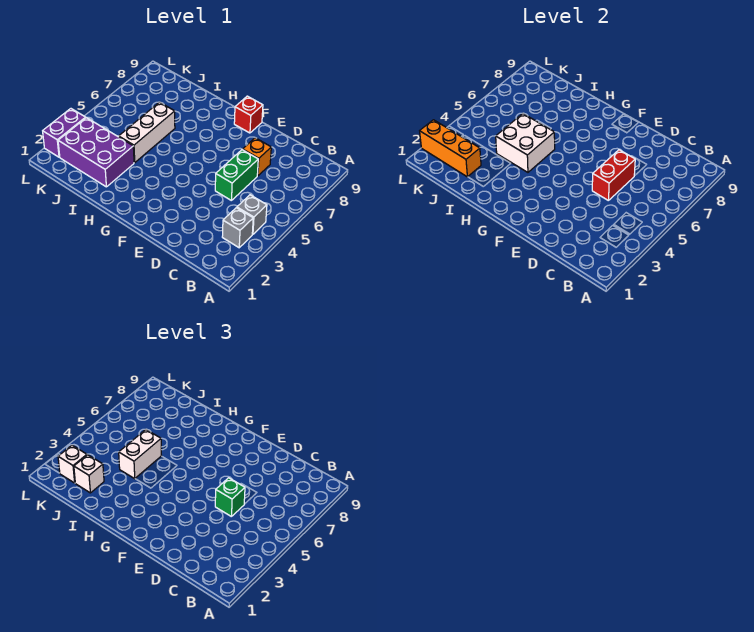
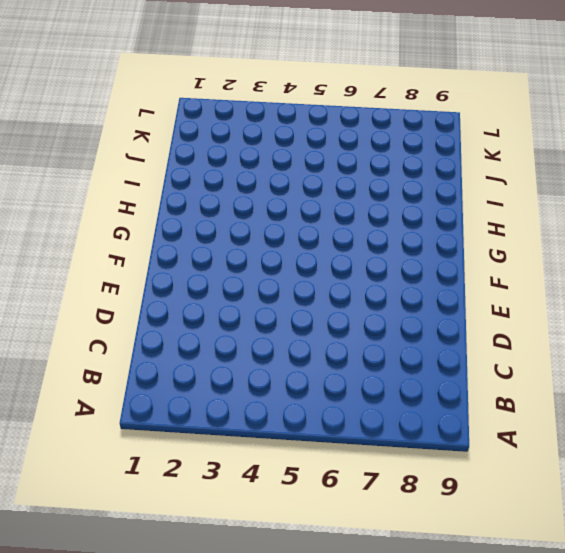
none -> grey brick B3 level 1
none -> grey brick B4 level 1
none -> green brick D5:D6 level 1

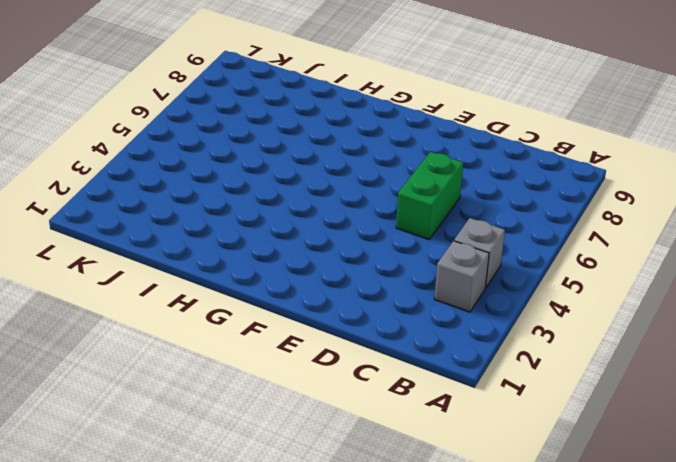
none -> orange brick D7 level 1
none -> red brick F9 level 1
none -> purple brick I2:K3 level 1

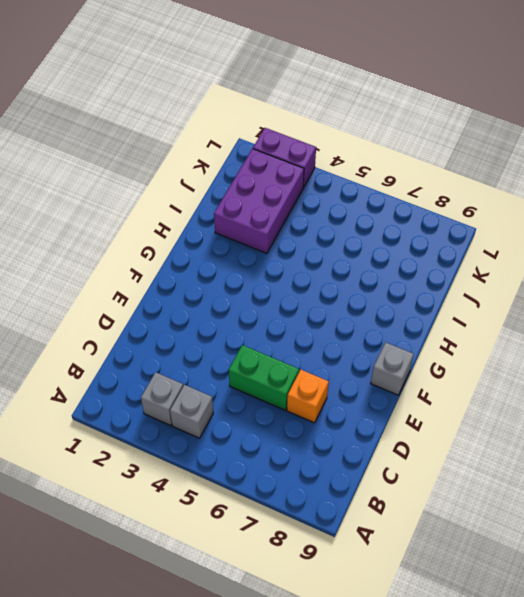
grey brick F9 level 1 -> red brick F9 level 1
none -> white brick I4:I6 level 1
none -> red brick D5:D6 level 2
none -> white brick H4:I5 level 2

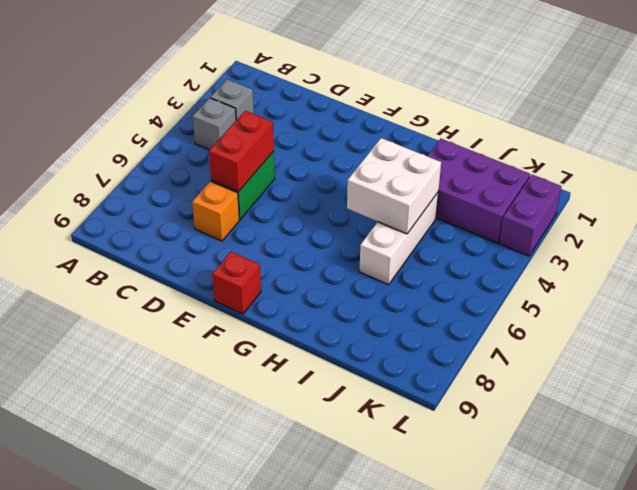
none -> orange brick J2:L2 level 2
none -> green brick D5 level 3
none -> white brick I4:I5 level 3

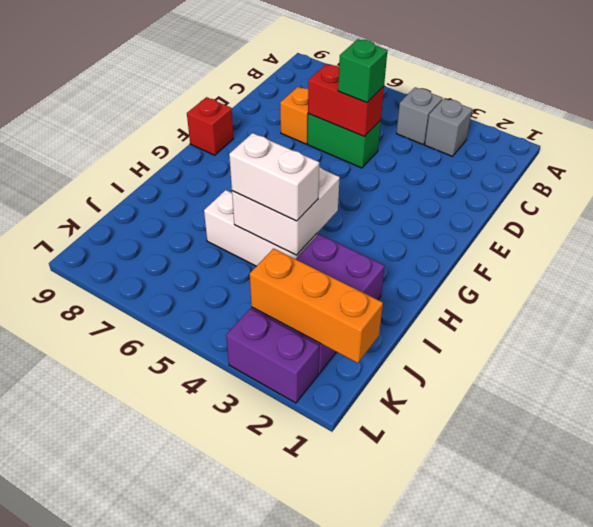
orange brick K1:K3 level 2 -> orange brick J2:L2 level 2
none -> white brick J2 level 3
none -> white brick K2 level 3

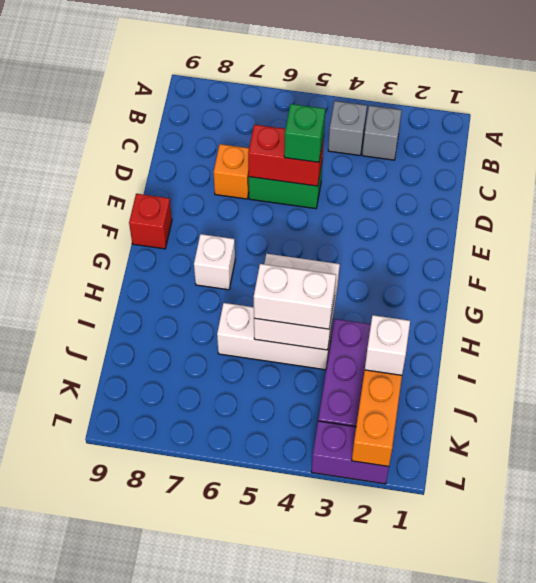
white brick G7 level 1 -> white brick K2 level 3

